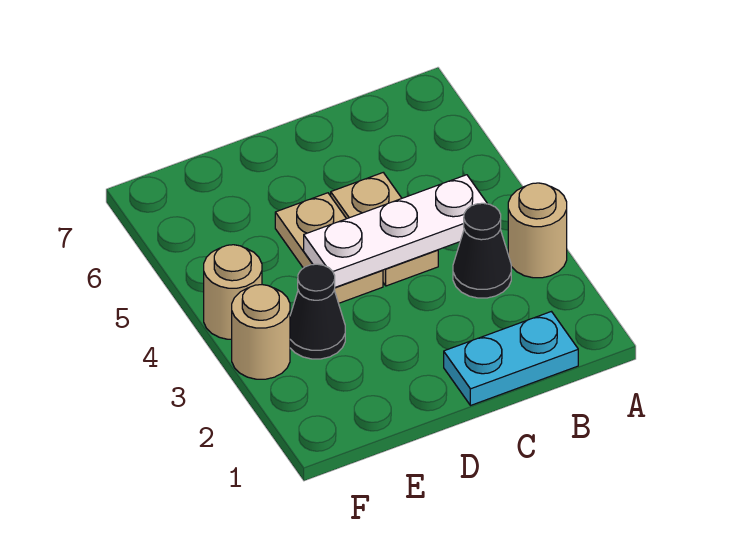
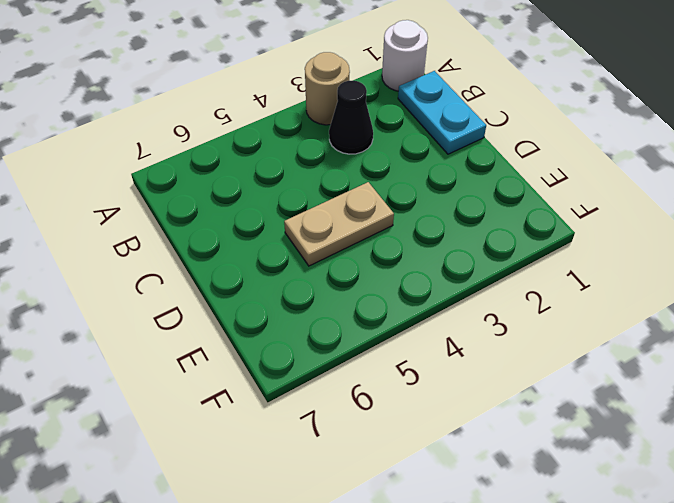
white round brick A1 level 1 -> none
none -> tan plate C4:C5 level 1
none -> black cone E3 level 1

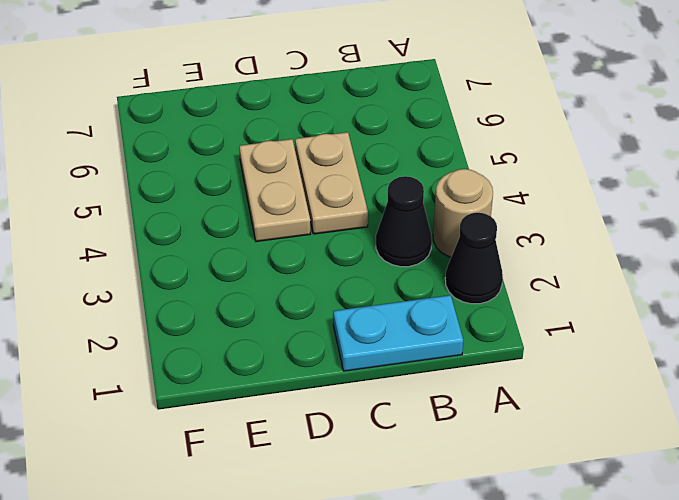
black cone A2 level 1 -> black cone E3 level 1
none -> tan round brick F3 level 1
none -> tan round brick F4 level 1

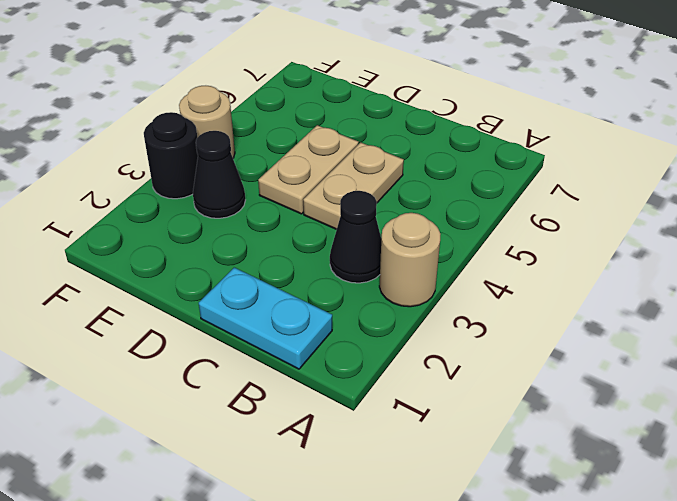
black round brick F3 level 1 -> tan round brick F3 level 1
none -> white plate B4:D4 level 2

